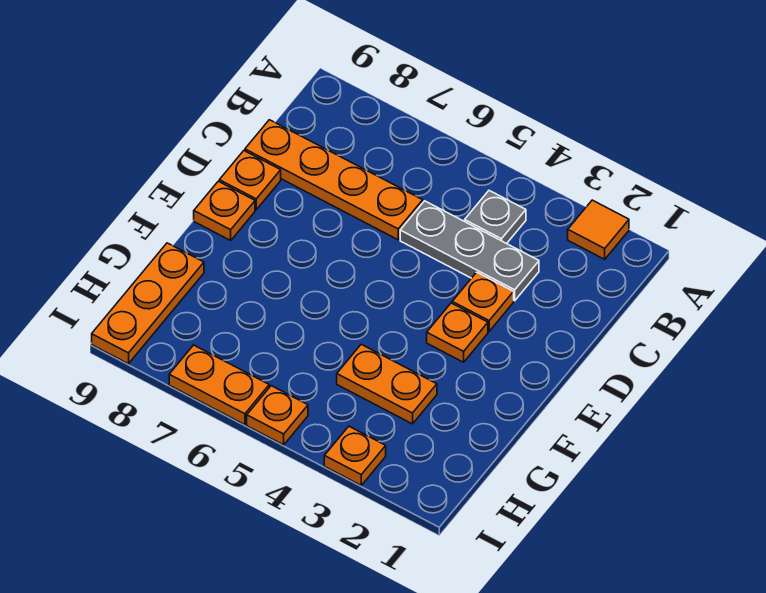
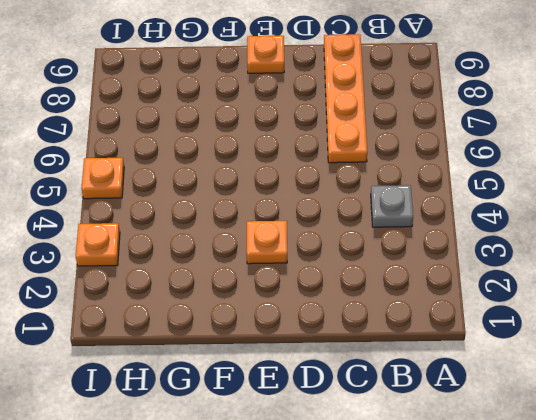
none -> orange tile A2 level 1
none -> grey plate C3:C5 level 1
none -> orange plate D3 level 1

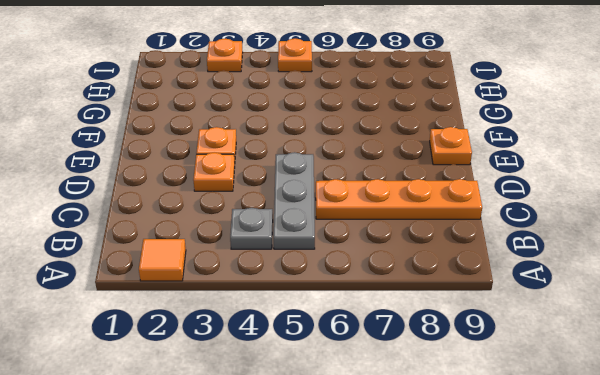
grey plate B5:D5 level 1 -> grey plate C3:C5 level 1
none -> orange plate D9 level 1
none -> orange plate G3:G4 level 1
none -> orange plate G9:I9 level 1

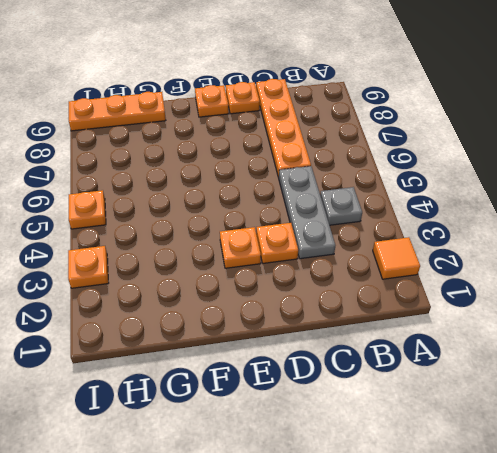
none -> orange plate G3:G4 level 1
none -> orange plate I6:I7 level 1

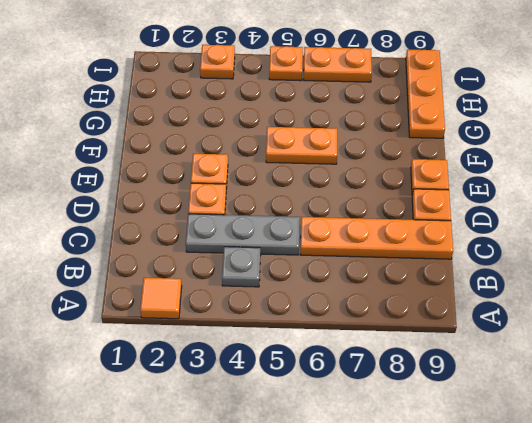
orange plate F5:F6 level 1 -> orange plate G3:G4 level 1

